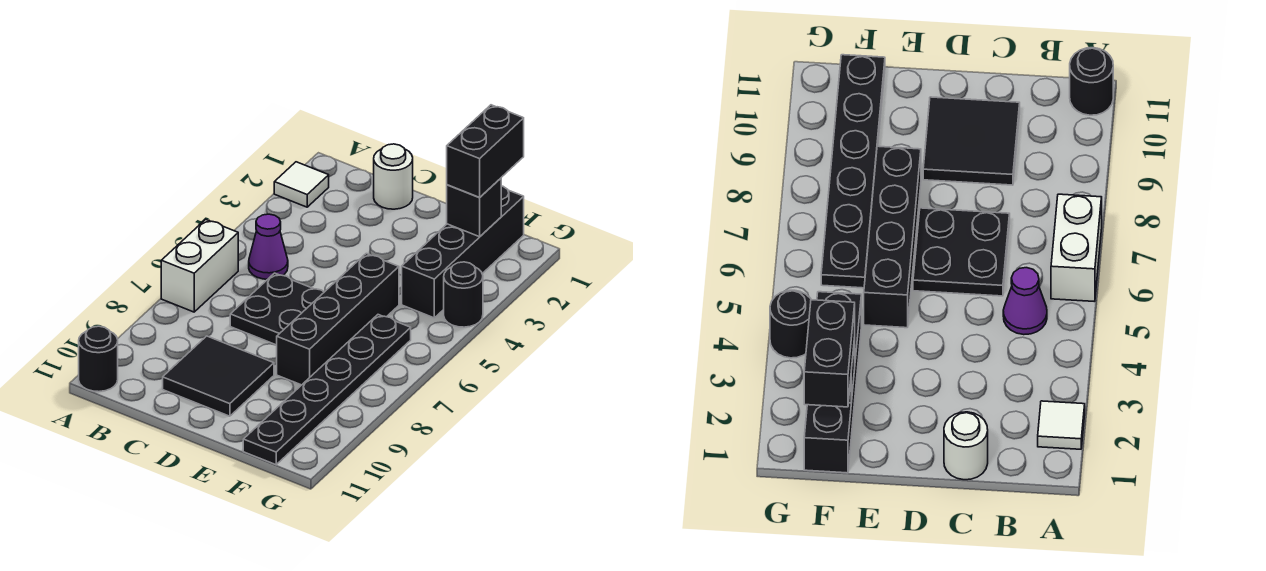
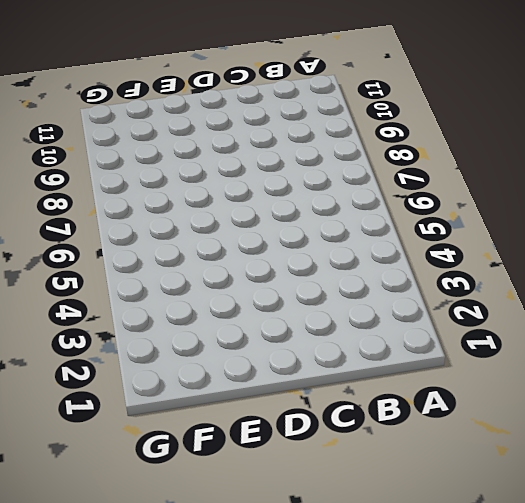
none -> white tile A2 level 1
none -> white brick A6:A7 level 1
none -> black round brick A11 level 1

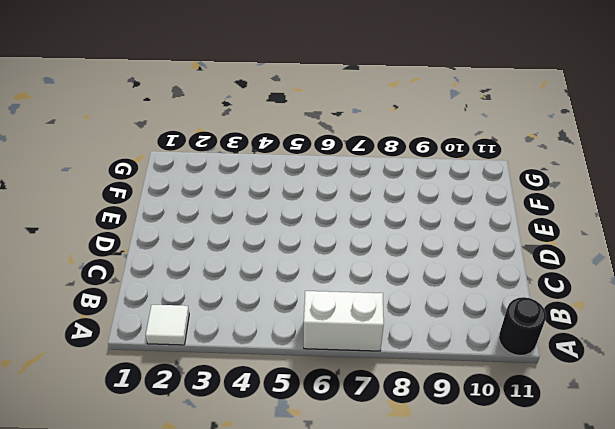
none -> purple cone B5 level 1
none -> white round brick C1 level 1
none -> black plate C6:D7 level 1

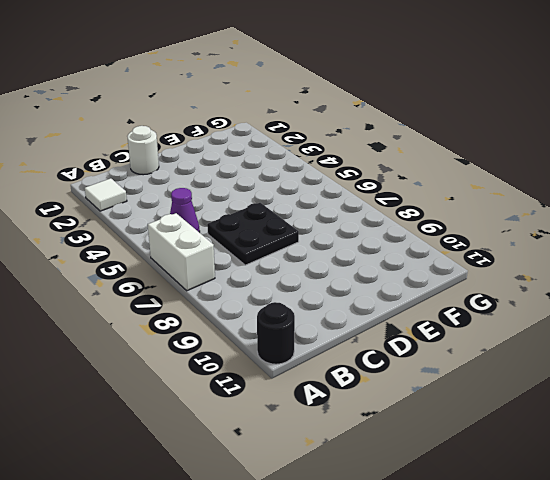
none -> black tile C9:D10 level 1
none -> black brick E5:E8 level 1
none -> black brick F1:F4 level 1

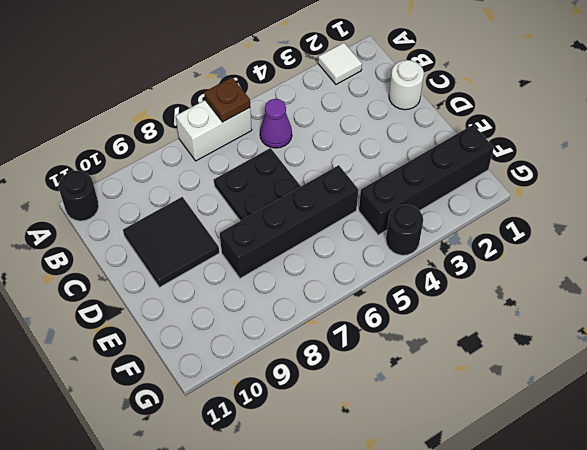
brown plate A6 level 2 -> none
none -> black plate F6:F11 level 1
none -> black brick F2 level 2
none -> black brick F1:F2 level 3

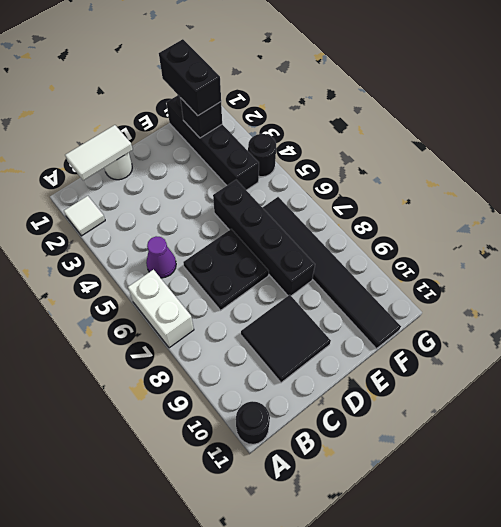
white tile B1:C1 level 2 -> none
black tile F6:F11 level 1 -> black plate F6:F11 level 1

